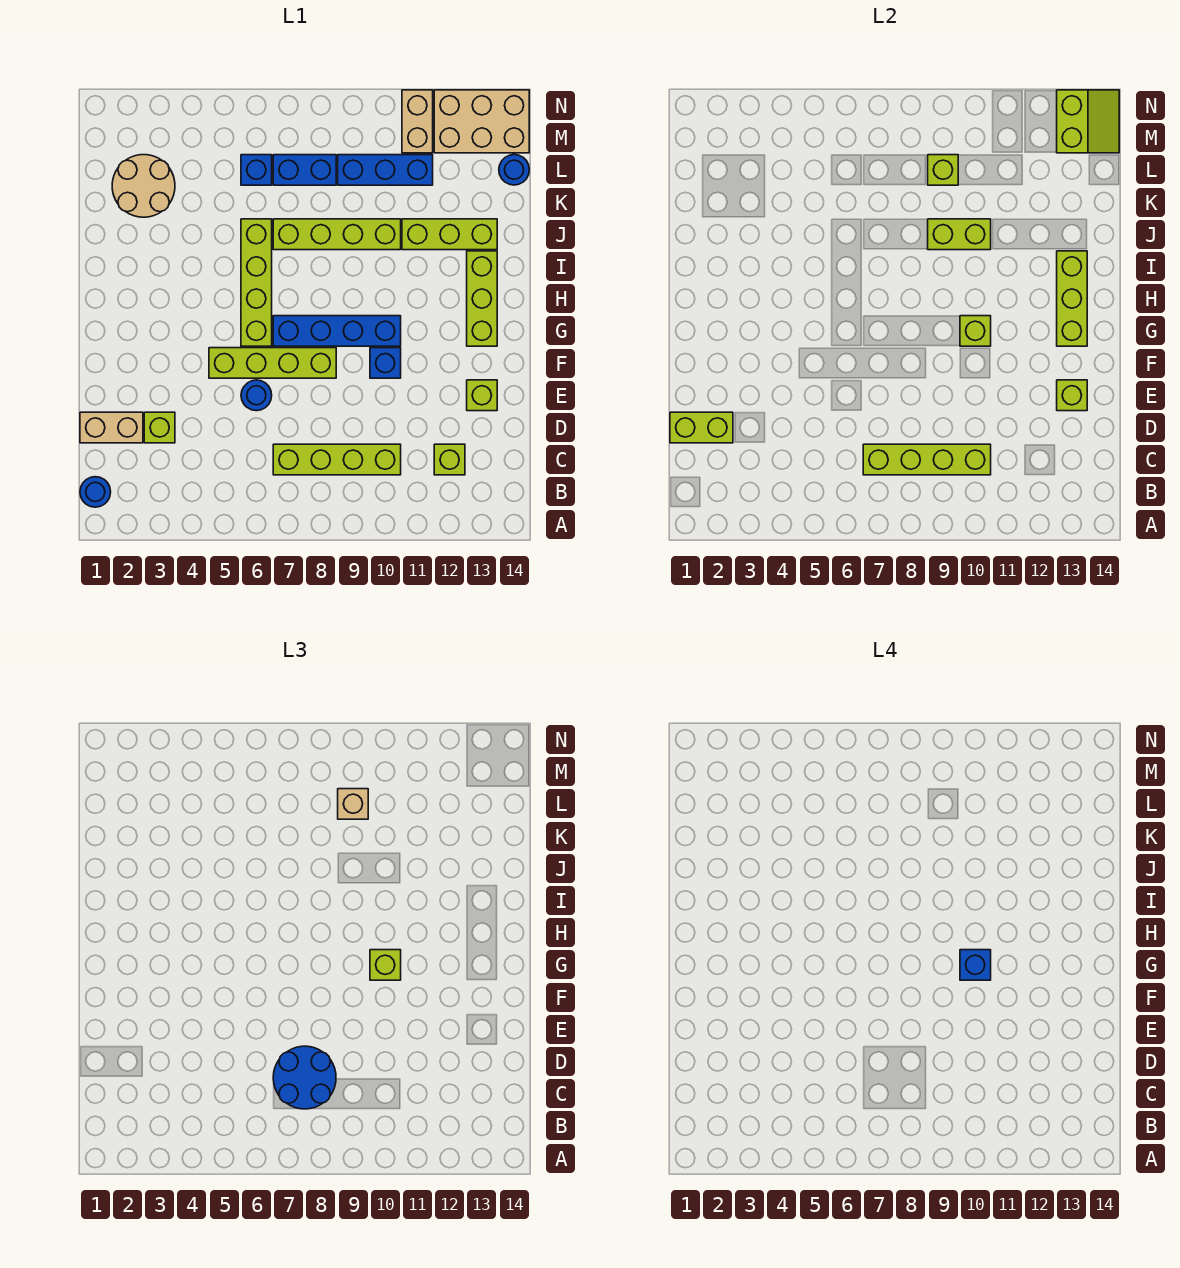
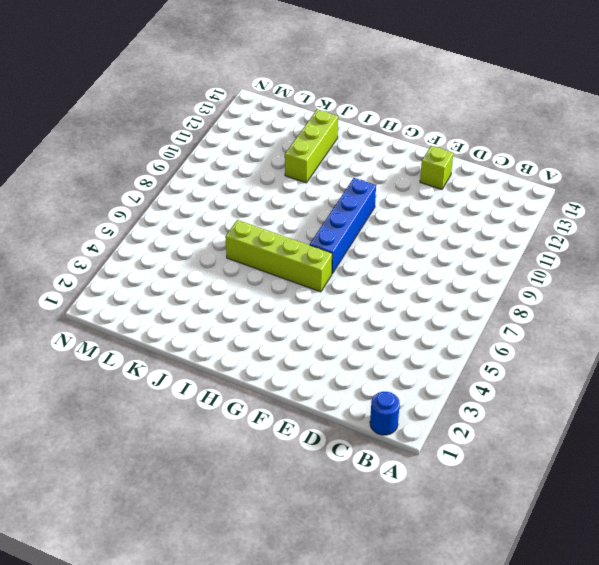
none -> lime brick C7:C10 level 1
none -> lime brick C12 level 1
none -> tan brick D1:D2 level 1
none -> lime brick D3 level 1

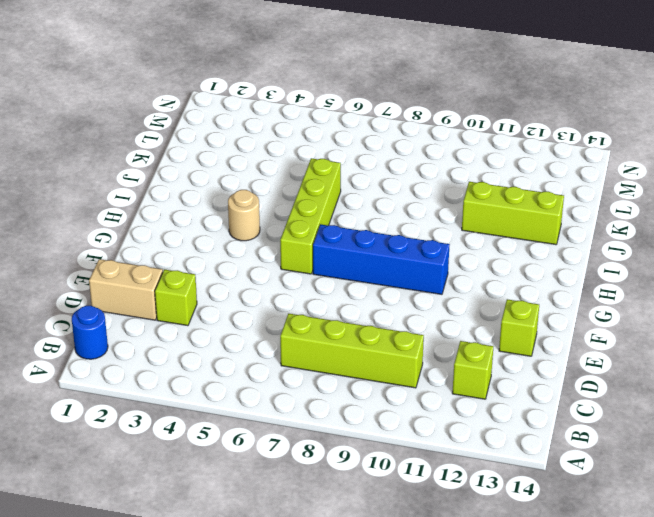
tan round brick H4 level 1 -> none
none -> blue round brick E6 level 1
none -> lime brick F5:F8 level 1
none -> blue brick F10 level 1
none -> lime brick G13:I13 level 1

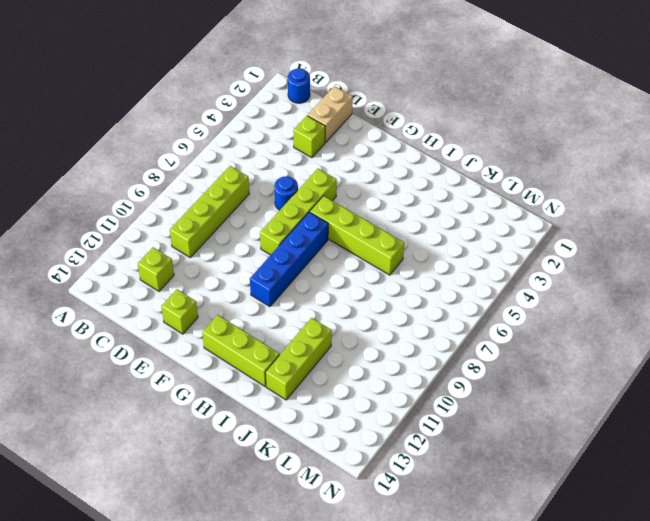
none -> blue brick F10 level 1
none -> lime brick J7:J10 level 1
none -> tan round brick K2:L3 level 1
none -> blue brick L6 level 1

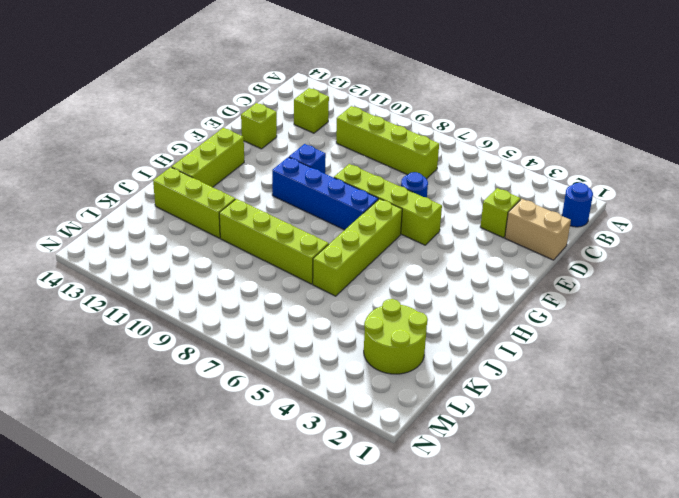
lime round brick K2:L3 level 1 -> tan round brick K2:L3 level 1
none -> blue brick L6 level 1
none -> blue brick L7:L8 level 1
none -> blue brick L9:L11 level 1
none -> blue round brick L14 level 1

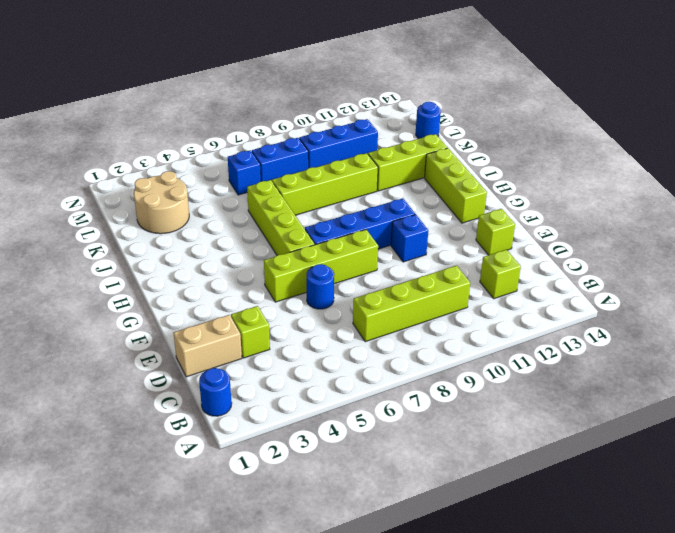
none -> tan brick M11:N11 level 1
none -> tan brick M12:N14 level 1
none -> lime brick C7:C10 level 2
none -> lime brick D1:D2 level 2

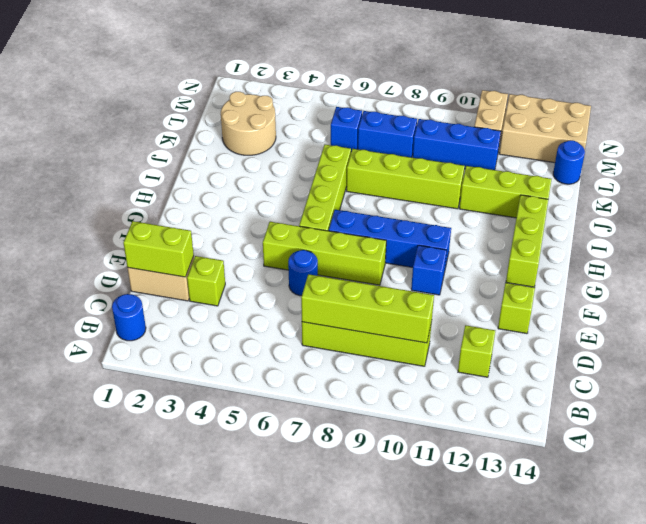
none -> lime brick E13 level 2
none -> lime brick G10 level 2
none -> lime brick G13:I13 level 2
none -> lime brick J9:J10 level 2

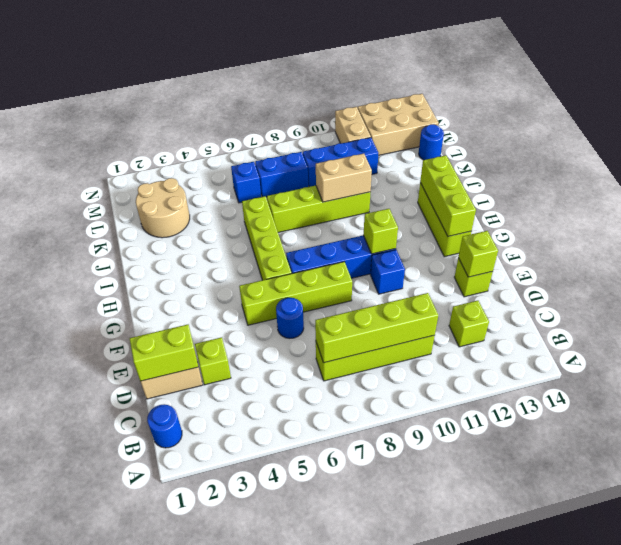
tan brick J9:J10 level 2 -> lime brick J9:J10 level 2
none -> lime brick J11:J13 level 1
none -> lime brick L9 level 2
none -> lime slope M13:N14 level 2 top 13
none -> blue round brick C7:D8 level 3

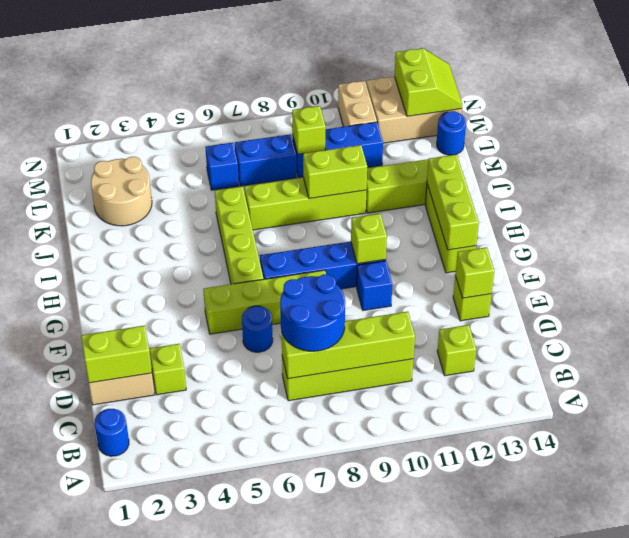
none -> lime brick G10 level 3
none -> tan brick L9 level 3
none -> blue brick G10 level 4

